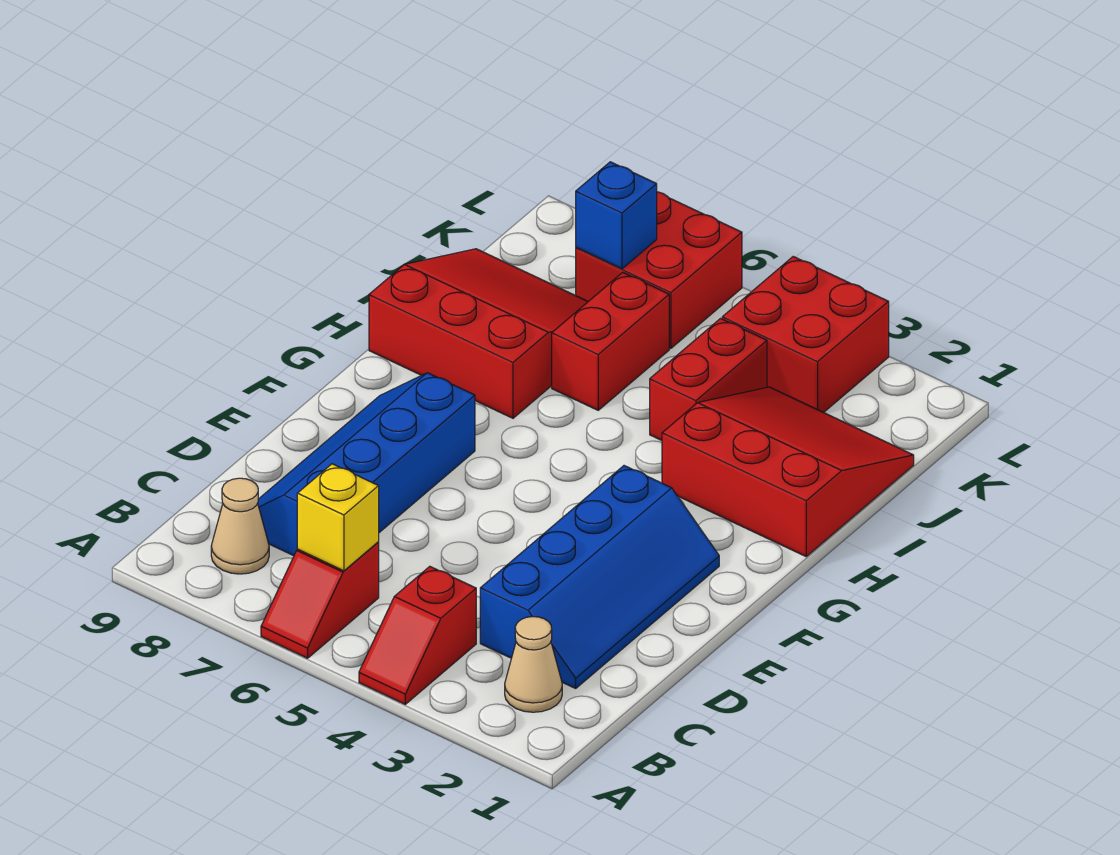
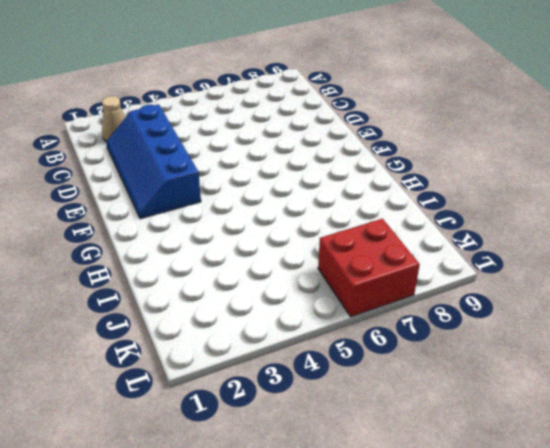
none -> red slope A4:B4 level 1 top B
none -> red slope A6:B6 level 1 top B
none -> tan cone B8 level 1

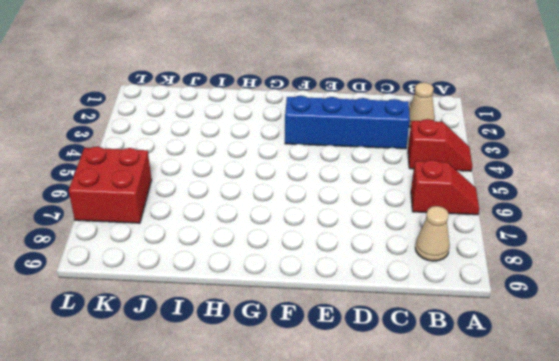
none -> blue slope C7:F8 level 1 top 7
none -> red slope H1:J3 level 1 top H
none -> red slope H7:J9 level 1 top H

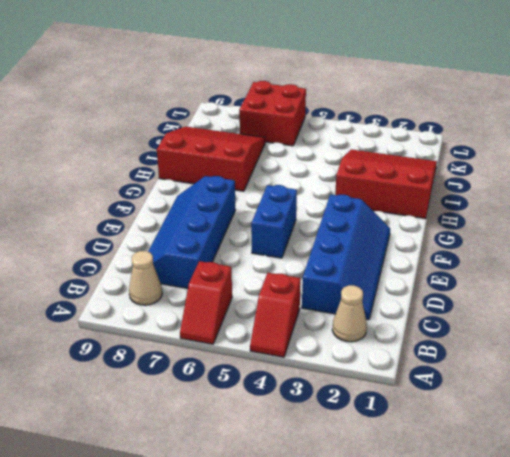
blue brick E5:F5 level 1 -> none
none -> red brick I4:J4 level 1
none -> red brick I6:J6 level 1
none -> red brick K3:L4 level 1

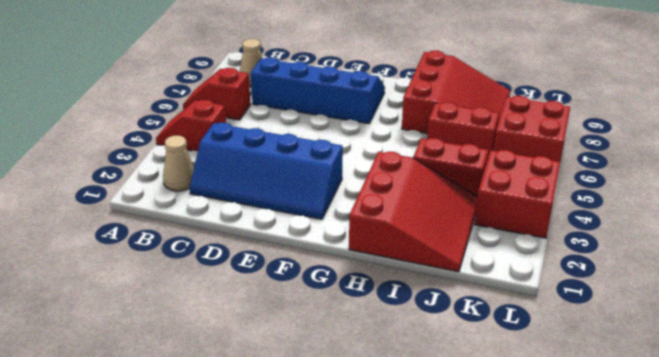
none -> yellow brick B6 level 2
none -> blue brick K7 level 2

